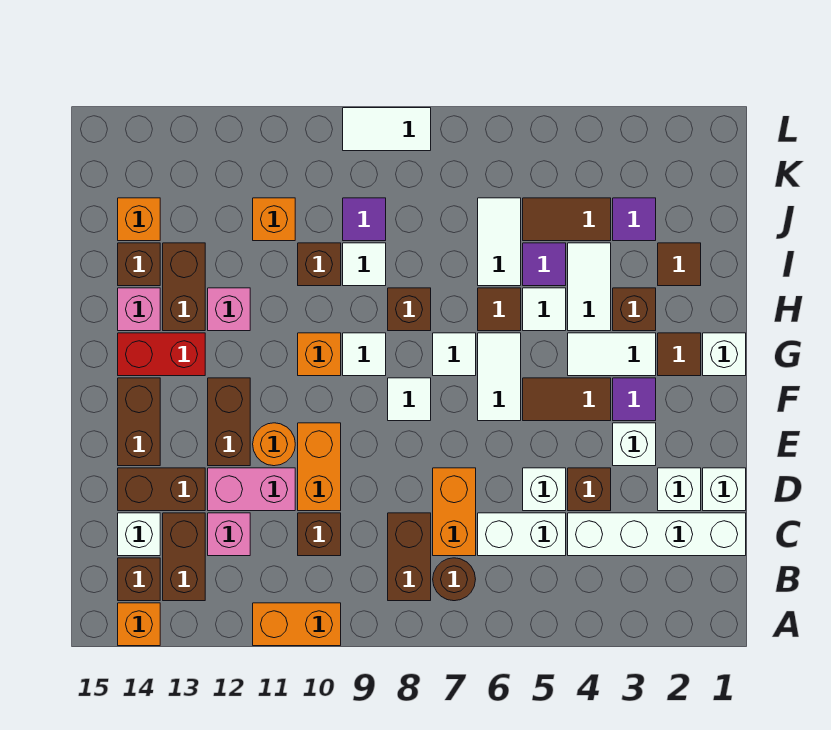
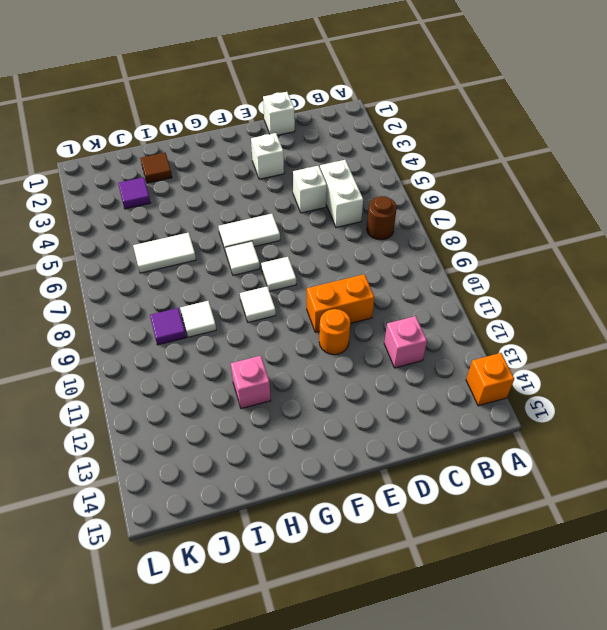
none -> orange brick A10:A11 level 1
none -> brown brick B8:C8 level 1
none -> brown brick B13:C13 level 1
none -> brown brick B14 level 1

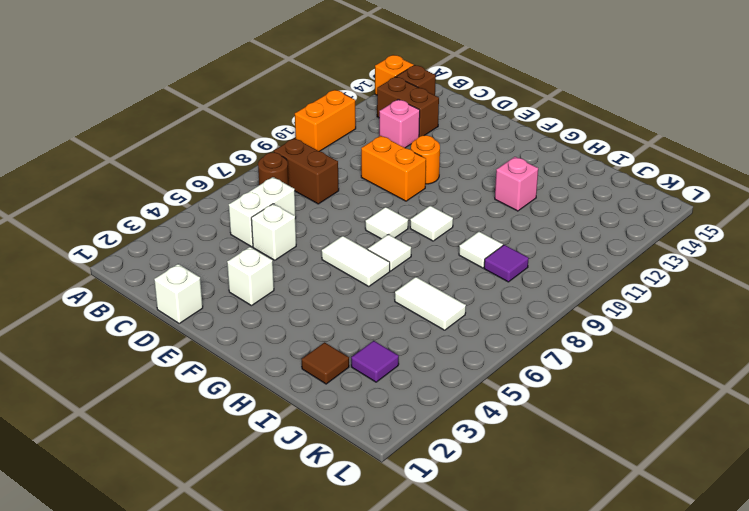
none -> white brick C1:C4 level 1
none -> orange brick C7:D7 level 1
none -> brown brick C10 level 1
none -> white brick C14 level 1

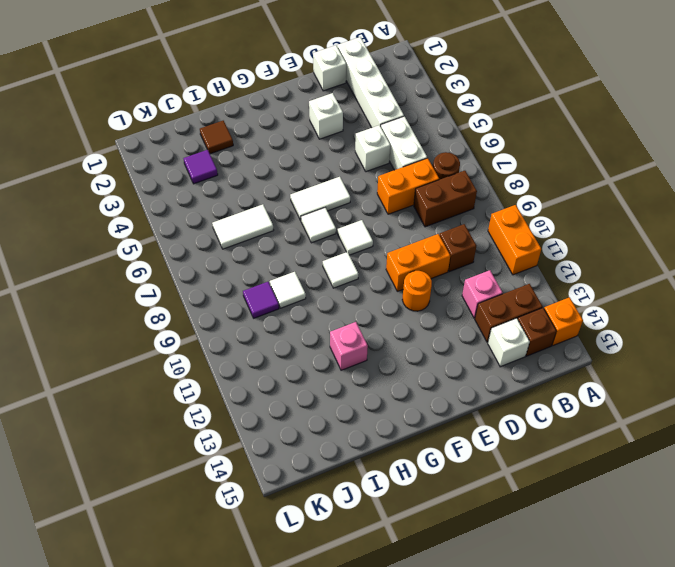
none -> white brick D2 level 1
none -> brown brick D4 level 1
none -> pink brick D11:D12 level 1
none -> brown brick D13:D14 level 1

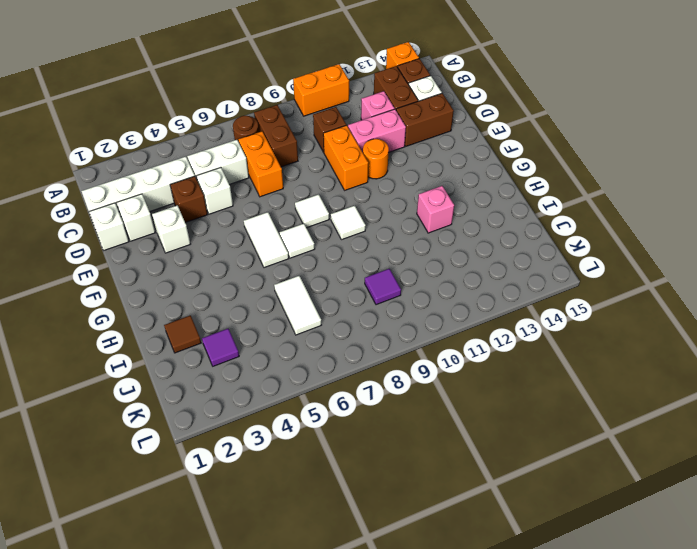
none -> brown brick E12:F12 level 1
none -> brown brick E14:F14 level 1
none -> purple tile F3 level 1
none -> brown tile F4:F5 level 1

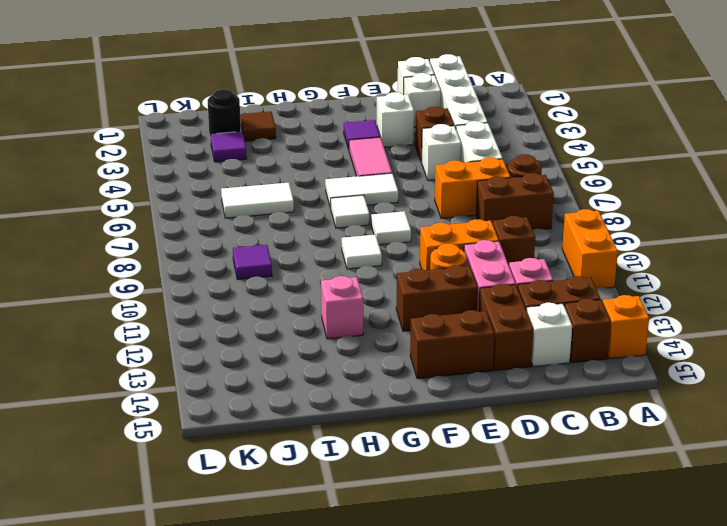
pink tile F4:F5 level 1 -> brown tile F4:F5 level 1
black round brick J2 level 1 -> none
none -> white brick G1 level 1
none -> brown tile G2 level 1
none -> white tile G3:G4 level 1
none -> orange brick G10 level 1

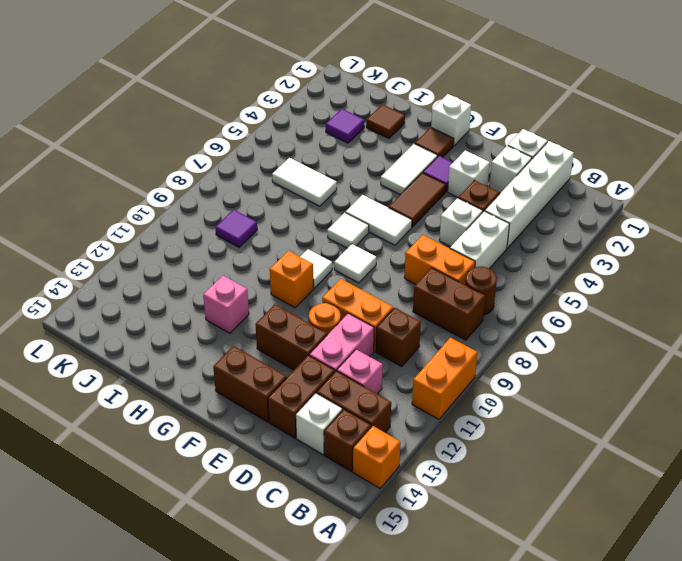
none -> red brick G13:G14 level 1
none -> brown brick H3 level 1
none -> white tile H4:I4 level 1
none -> white tile H5 level 1

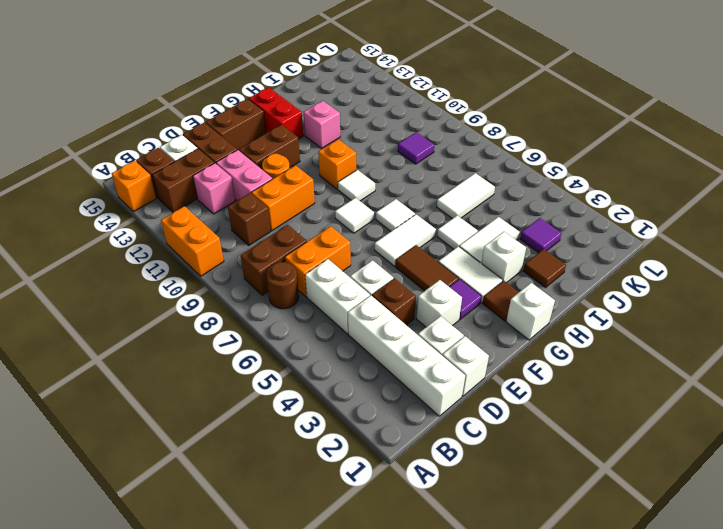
white brick H3 level 1 -> brown brick H3 level 1
none -> brown tile H6 level 1
none -> brown brick H8 level 1
none -> brown brick H13:I13 level 1
none -> pink brick H14 level 1

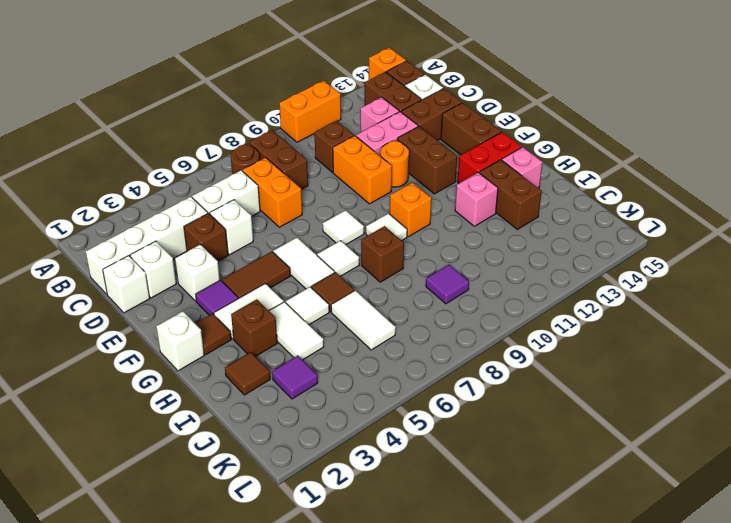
none -> purple tile I5 level 1
none -> white tile I9 level 1
none -> brown brick I10 level 1
none -> brown brick I14 level 1

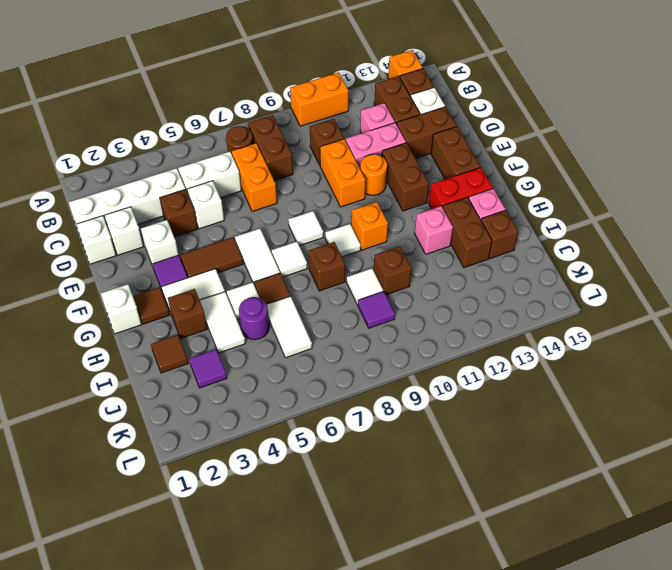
purple round brick I5 level 1 -> purple tile I5 level 1
none -> brown tile J4:J5 level 1
none -> orange brick J11 level 1
none -> orange brick J14 level 1
none -> white tile L8:L9 level 1

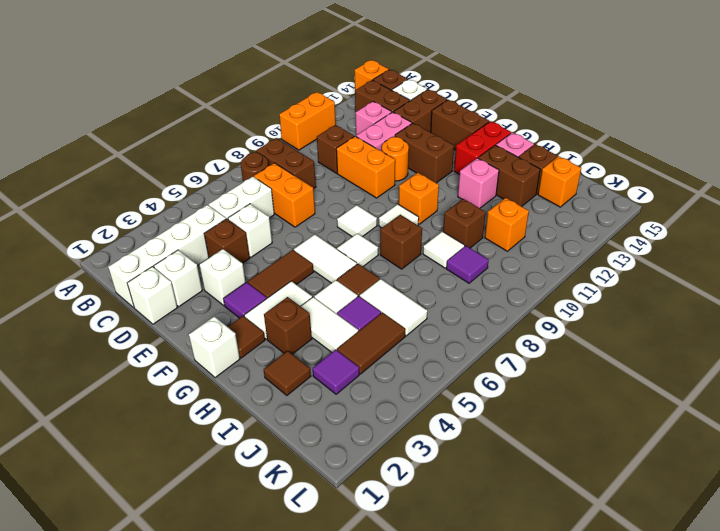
none -> white tile L8:L9 level 1

